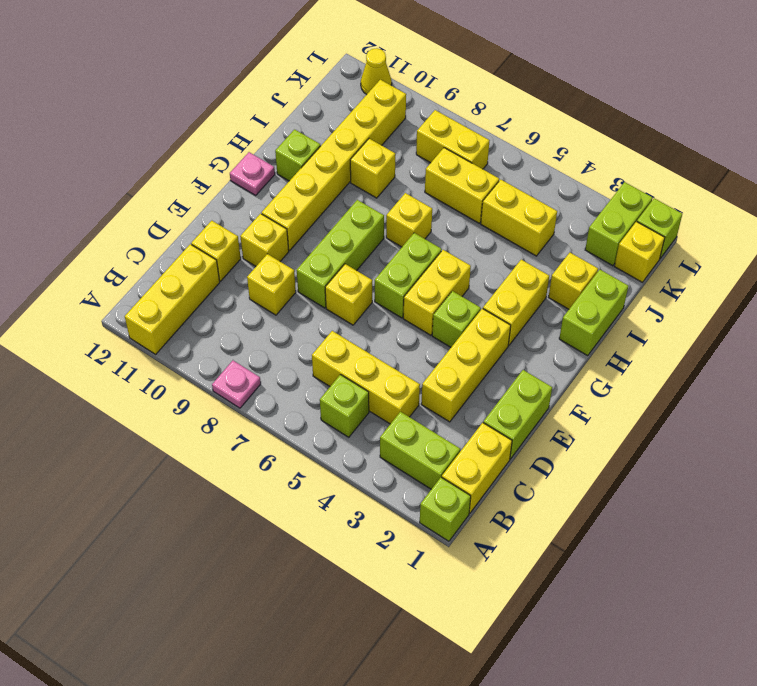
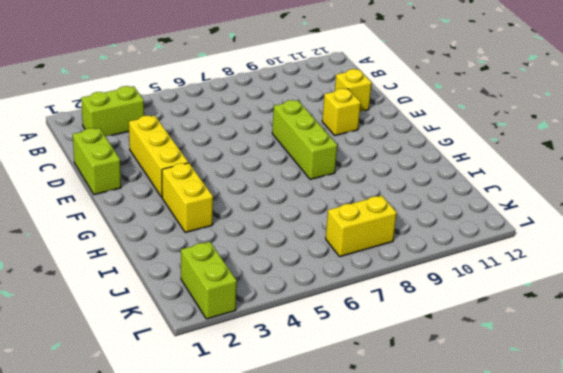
none -> lime brick A1 level 1
none -> pink plate A8 level 1
none -> yellow brick A11:C11 level 1
none -> yellow brick B1:C1 level 1

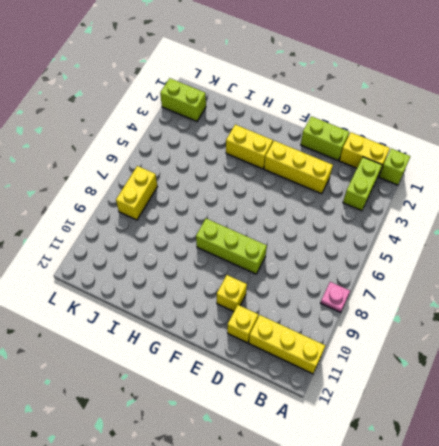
none -> lime brick B5 level 1
none -> yellow brick C4:C6 level 1
none -> yellow brick D9 level 1
none -> yellow brick E7 level 1

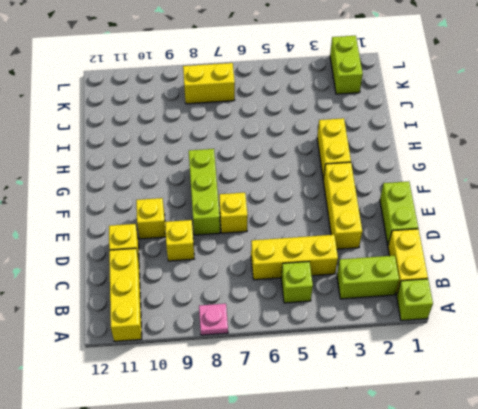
none -> lime brick F4 level 1
none -> yellow brick F5:G5 level 1
none -> lime brick F6:G6 level 1
none -> yellow brick F10:K10 level 1

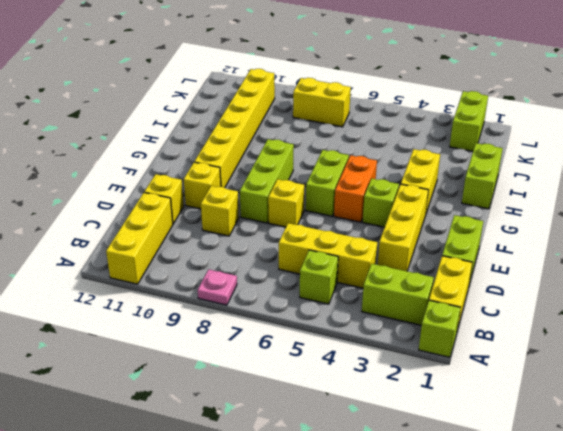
orange brick F5:G5 level 1 -> yellow brick F5:G5 level 1
none -> pink plate G12 level 1
none -> yellow brick H7 level 1
none -> lime brick H11 level 1
none -> yellow brick I2 level 1

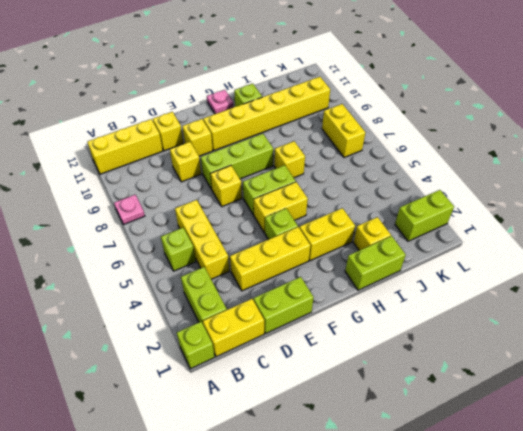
none -> yellow brick I9 level 1
none -> yellow brick J4:J5 level 1
none -> yellow brick J6:J7 level 1
none -> yellow brick K1 level 1

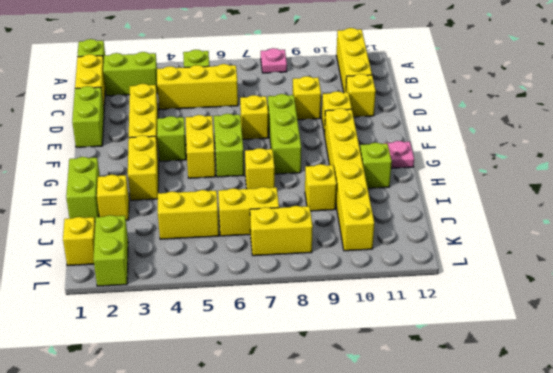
none -> lime brick L1 level 1
none -> yellow cone L11 level 1

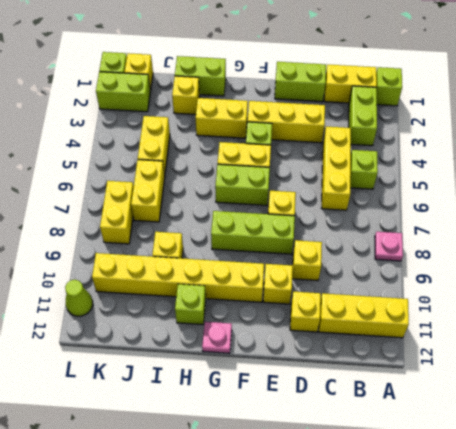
lime cone L11 level 1 -> yellow cone L11 level 1
none -> yellow brick H7 level 1

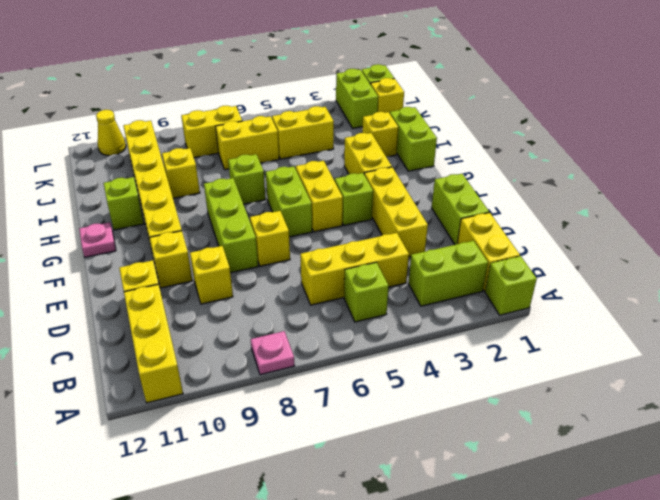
lime brick H7 level 1 -> yellow brick H7 level 1

